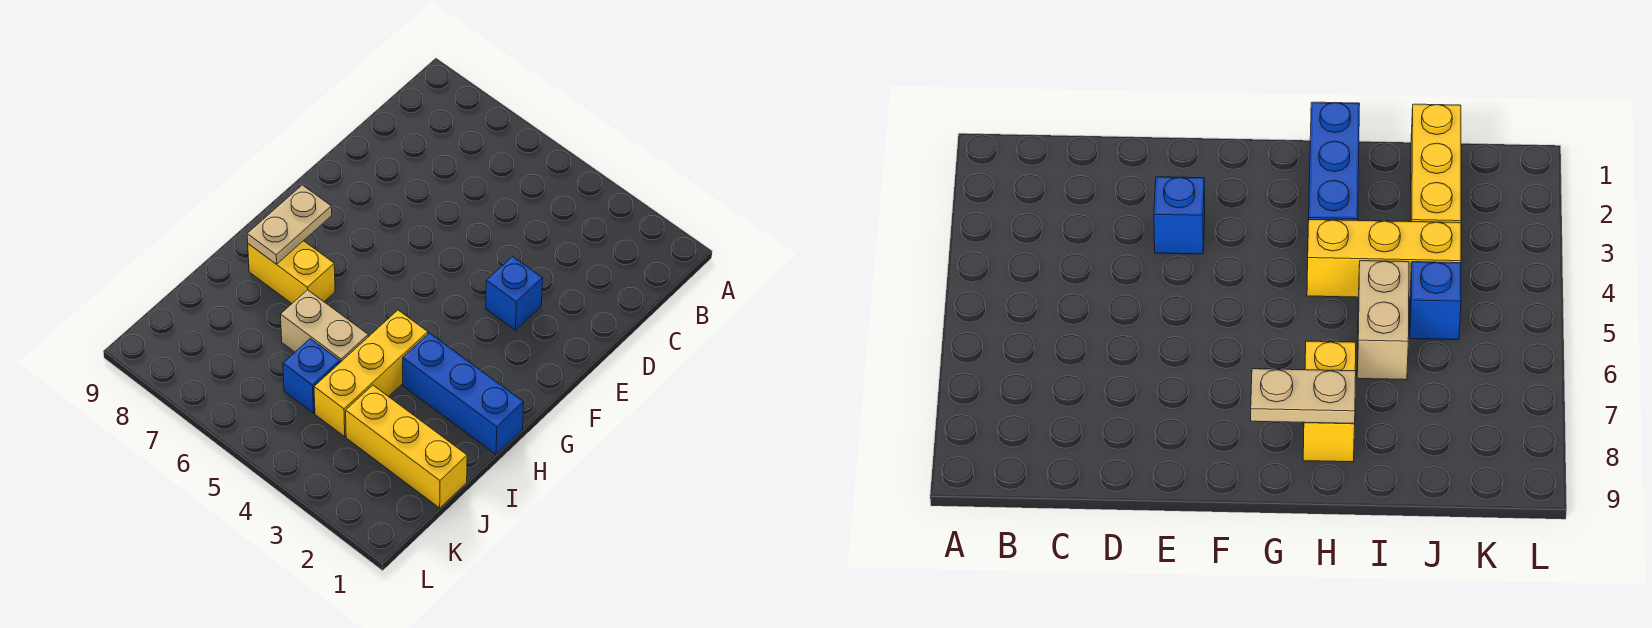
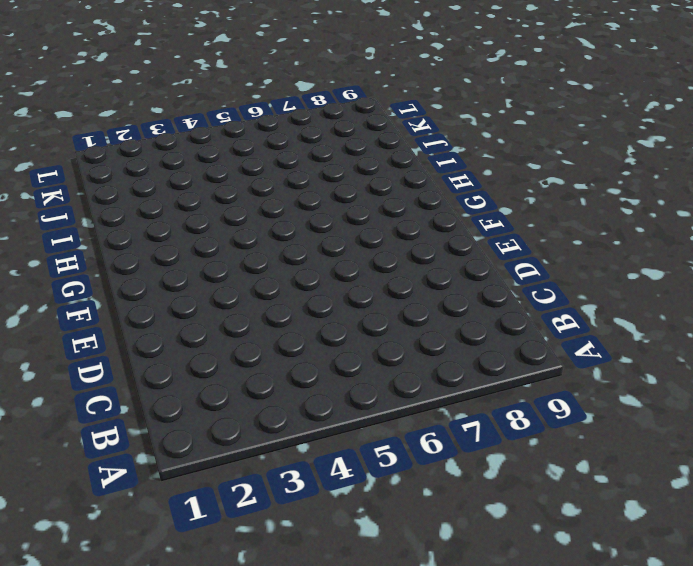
none -> blue brick E3 level 1
none -> blue brick H1:H3 level 1

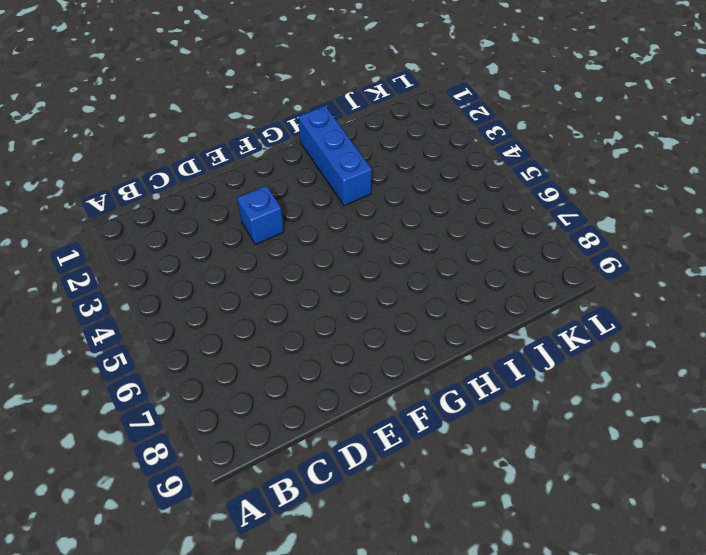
none -> yellow brick H4:J4 level 1
none -> yellow brick H7:H8 level 1

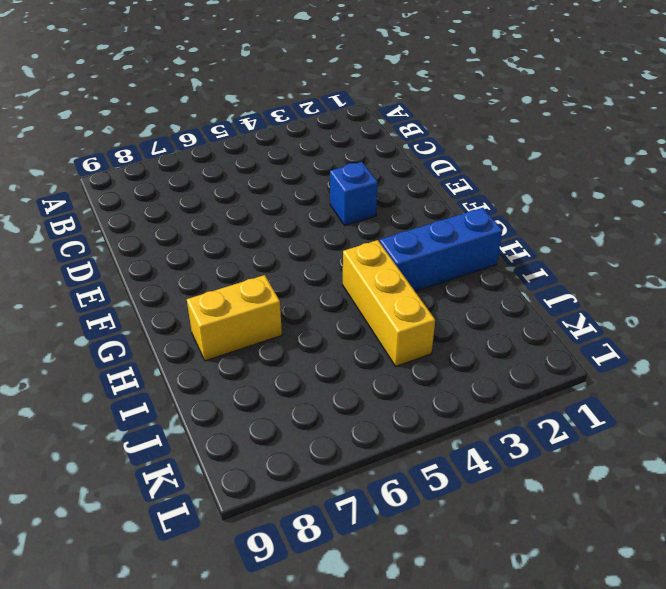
none -> tan brick I5:I6 level 1
none -> yellow brick J1:J3 level 1

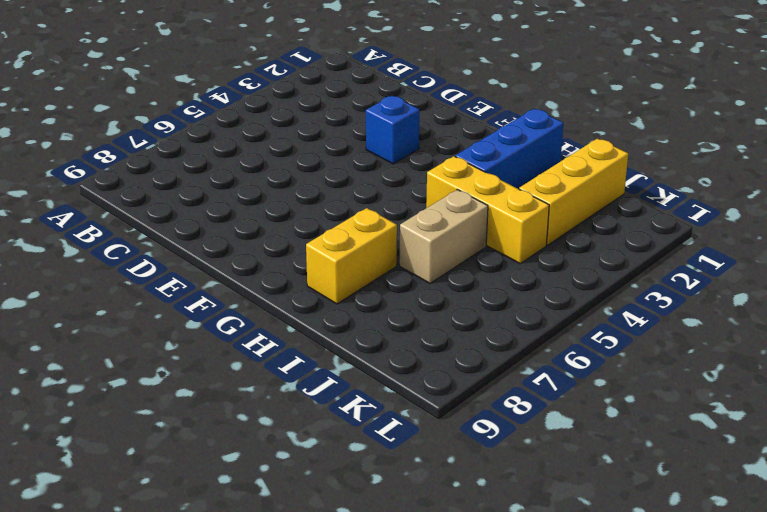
none -> blue brick J5 level 1
none -> tan plate G8:H8 level 2

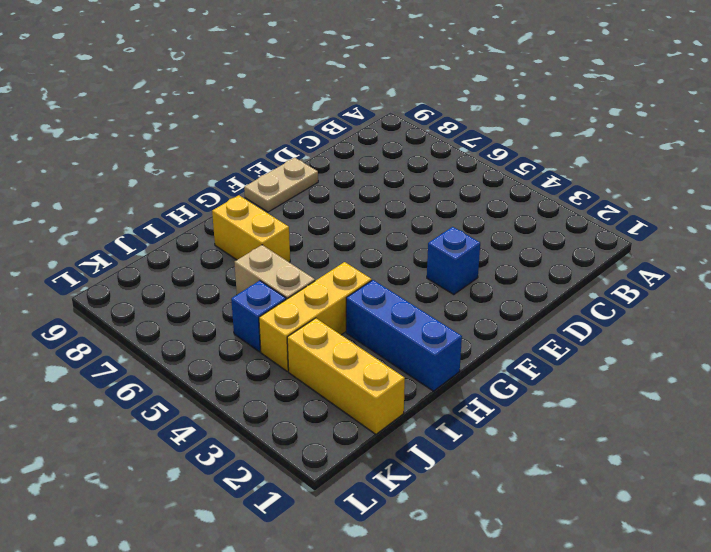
tan plate E9:F9 level 1 -> tan plate G8:H8 level 2

